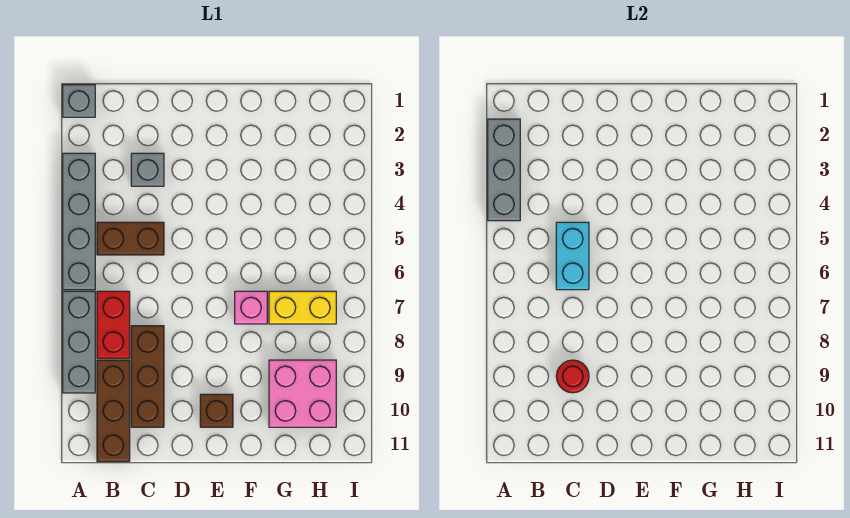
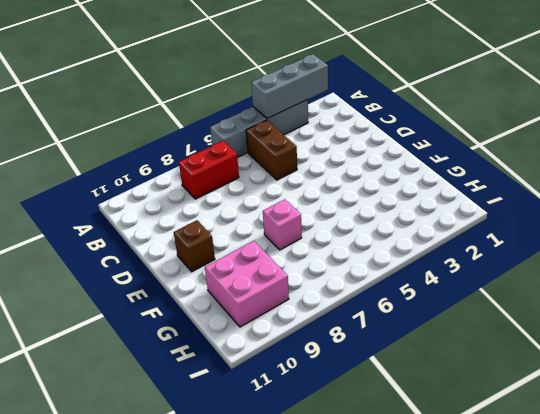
none -> grey brick A1 level 1
none -> grey brick A7:A9 level 1
none -> brown brick B9:B11 level 1

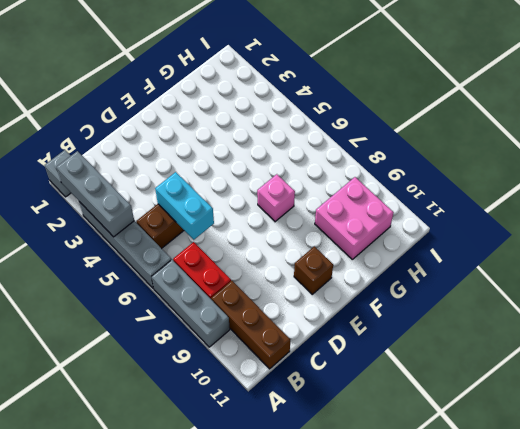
none -> grey brick C3 level 1
none -> brown brick C8:C10 level 1
none -> yellow brick G7:H7 level 1

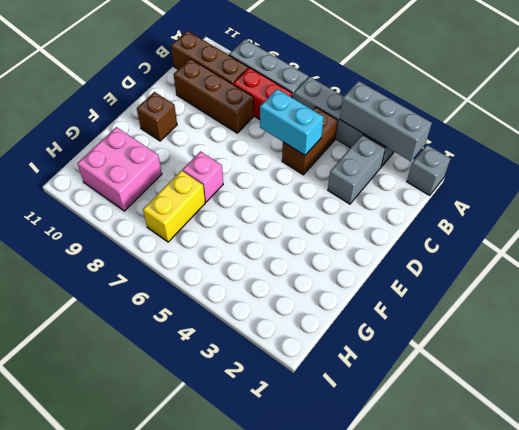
grey brick B3:C3 level 1 -> grey brick C3 level 1
none -> red round brick C9 level 2

